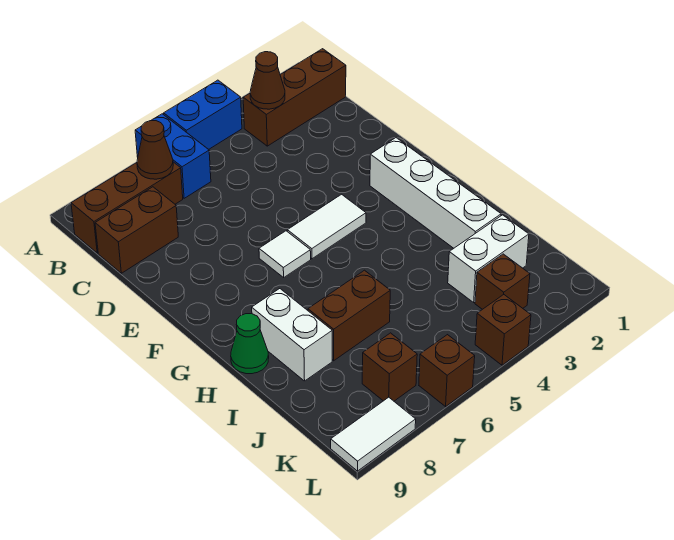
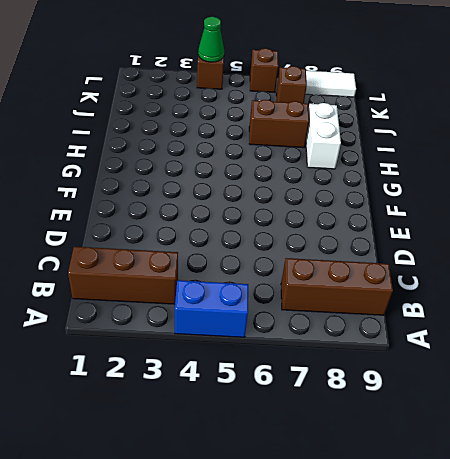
green cone L4 level 2 -> green cone H9 level 1
none -> blue brick A6:B6 level 1
none -> brown brick C8:C9 level 1
none -> white brick F2:I2 level 1

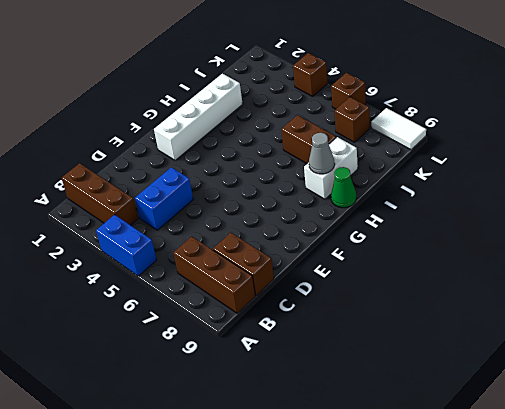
blue brick C4:D4 level 1 -> blue brick A6:B6 level 1
grey cone H8 level 2 -> none
none -> white tile F4:F5 level 1
none -> white tile F6 level 1
none -> white brick J2:J3 level 1

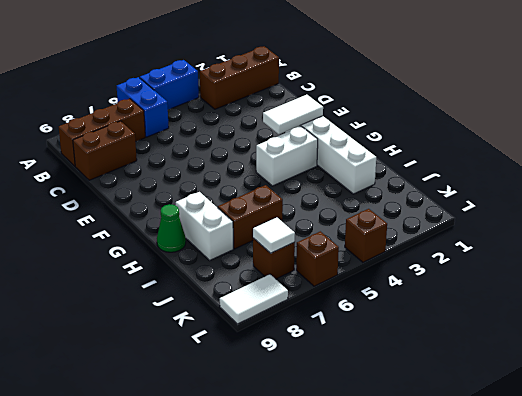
white tile F2:F3 level 2 -> white tile F4:F5 level 1
white brick G3:G4 level 1 -> white brick J2:J3 level 1
white tile K7 level 2 -> white tile F6 level 1
none -> brown brick K3 level 1
none -> brown cone B3 level 2
none -> brown cone B7 level 2

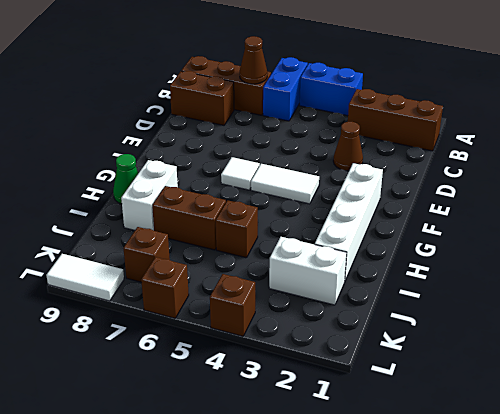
brown cone D3 level 1 -> brown cone B3 level 2
brown brick I5 level 1 -> brown brick K3 level 1

